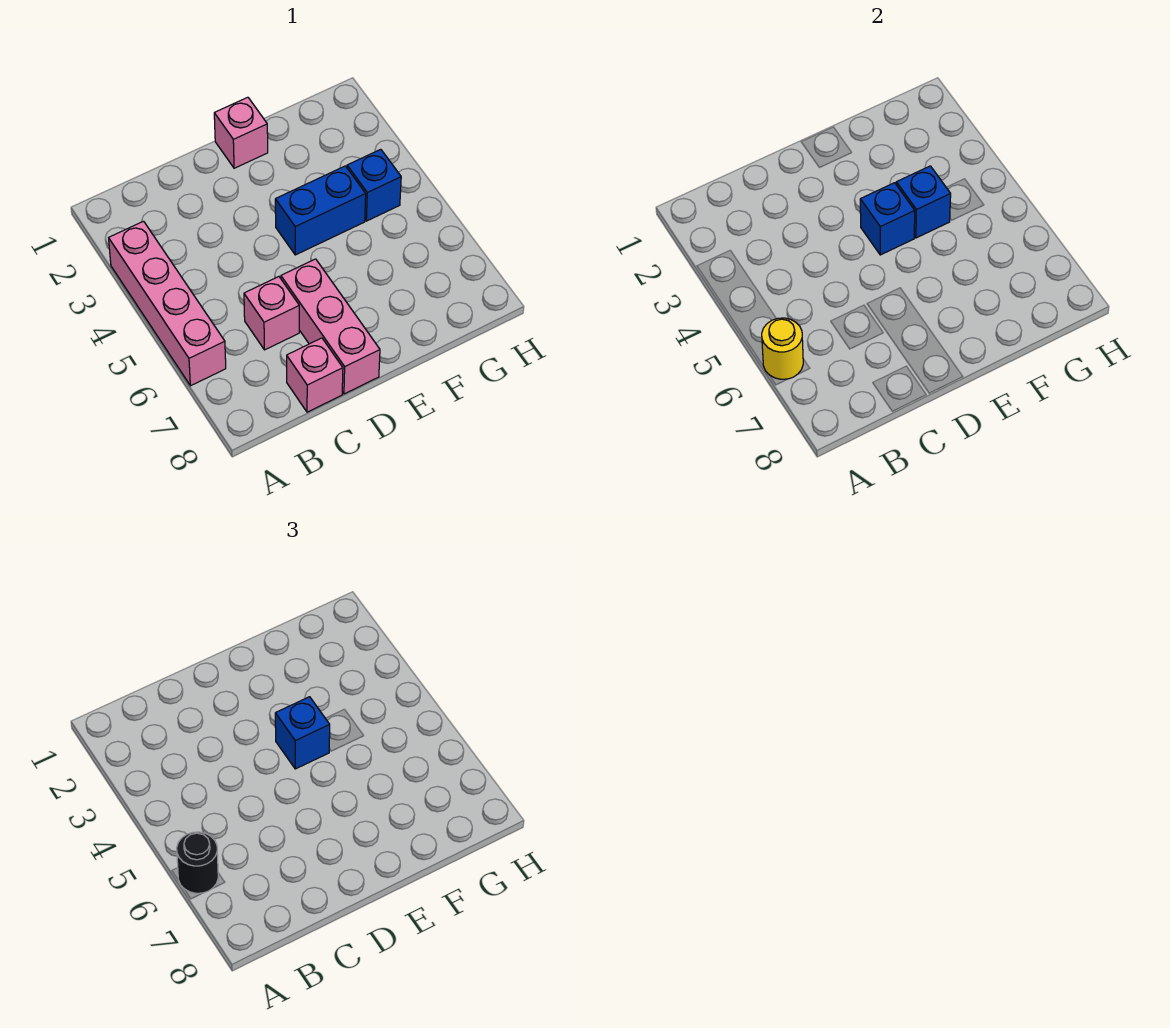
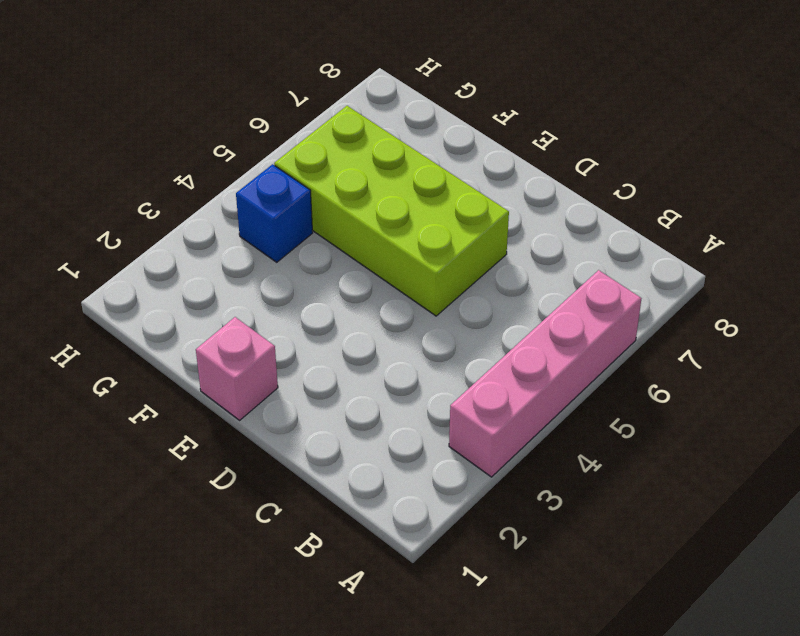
lime brick D5:G6 level 1 -> pink brick D6:D8 level 1
none -> pink brick C6 level 1
none -> pink brick C8 level 1
none -> blue brick E4:F4 level 1

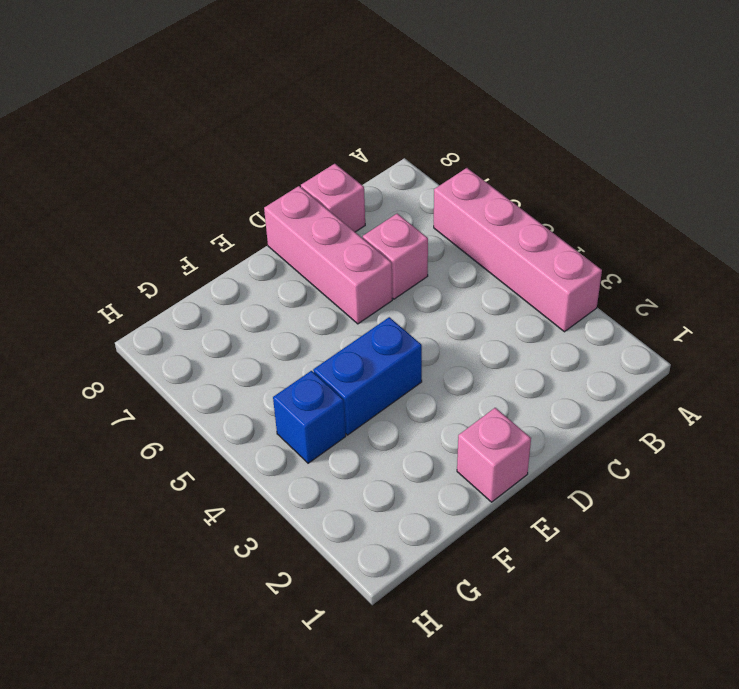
none -> yellow round brick A6 level 2
none -> blue brick E4 level 2
none -> blue brick F4 level 2

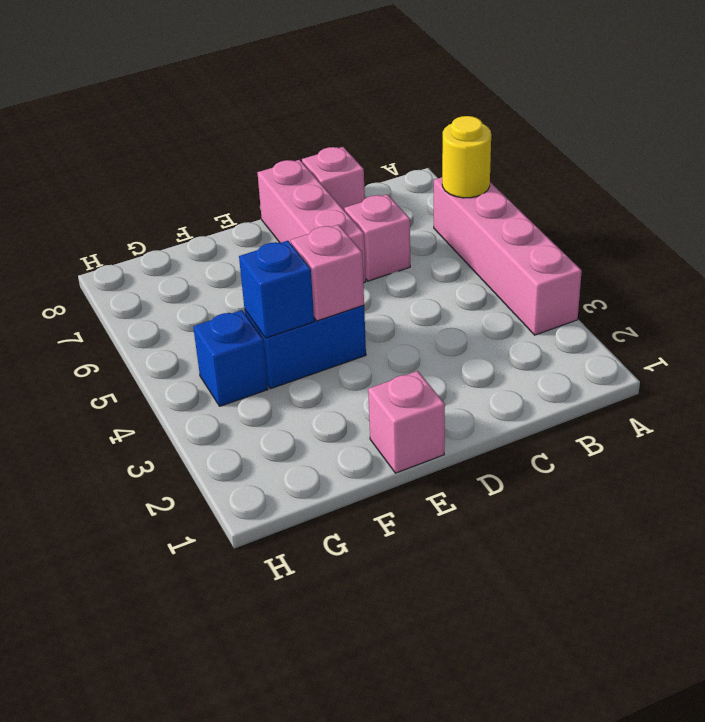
pink brick E4 level 2 -> blue brick E4 level 2
none -> black round brick A6 level 3
none -> blue brick E4 level 3

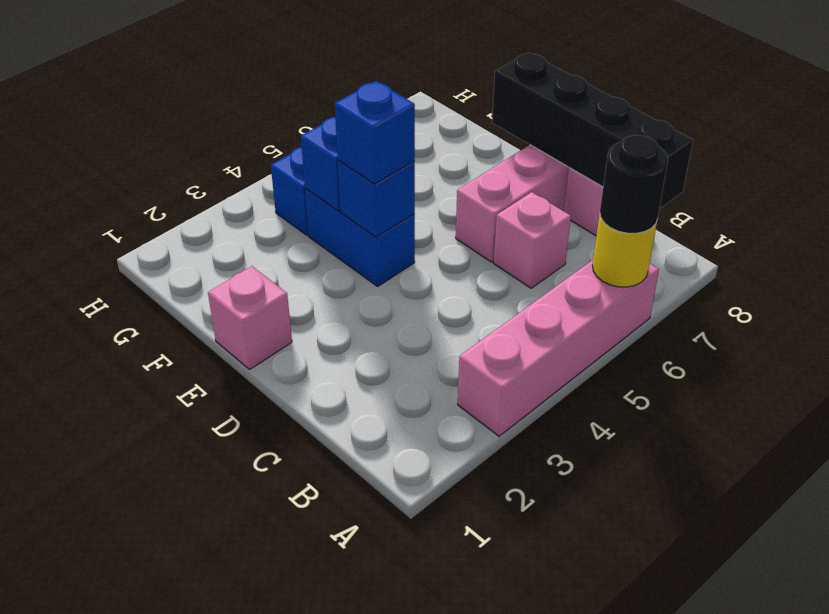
black brick B8:E8 level 2 -> none

